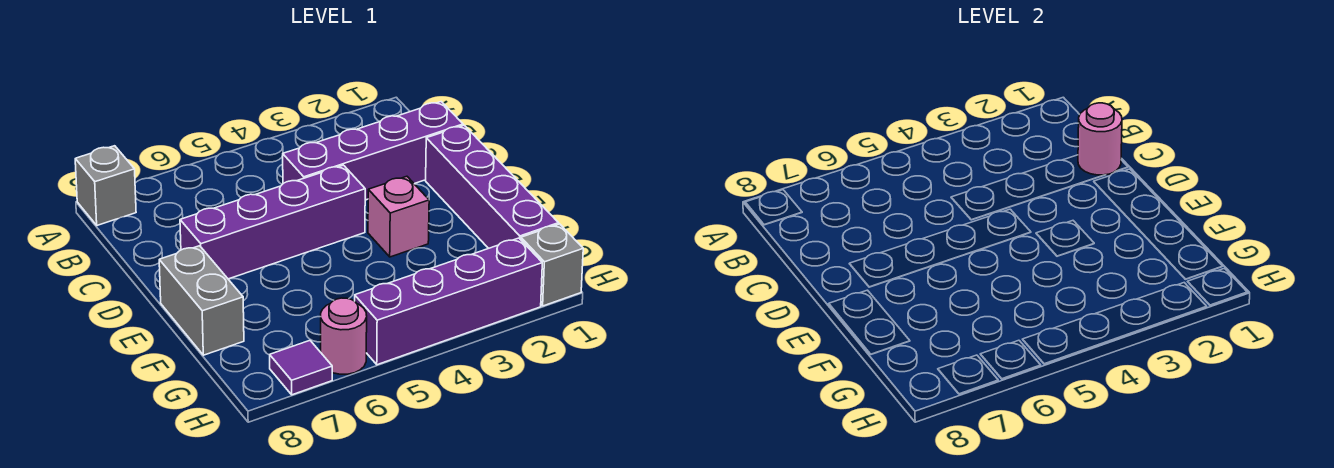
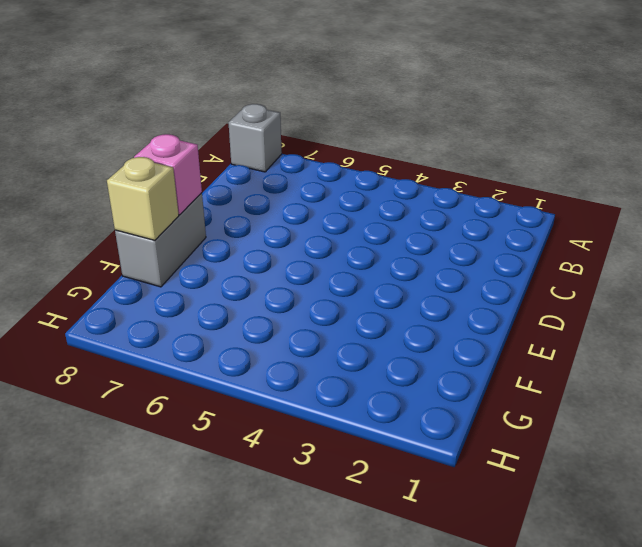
pink brick E8 level 2 -> pink brick E3 level 1
tan brick F8 level 2 -> none
none -> purple brick C1:C4 level 1
none -> purple brick D1:G1 level 1

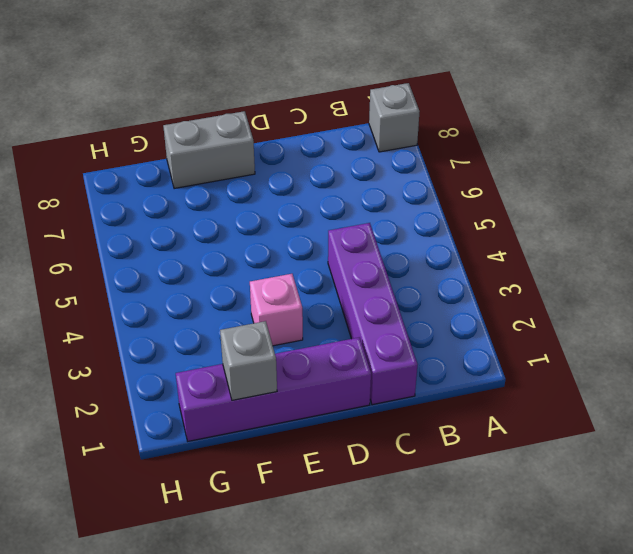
grey brick F1 level 2 -> grey brick H1 level 1
none -> purple brick D4:D7 level 1
none -> purple brick H2:H5 level 1

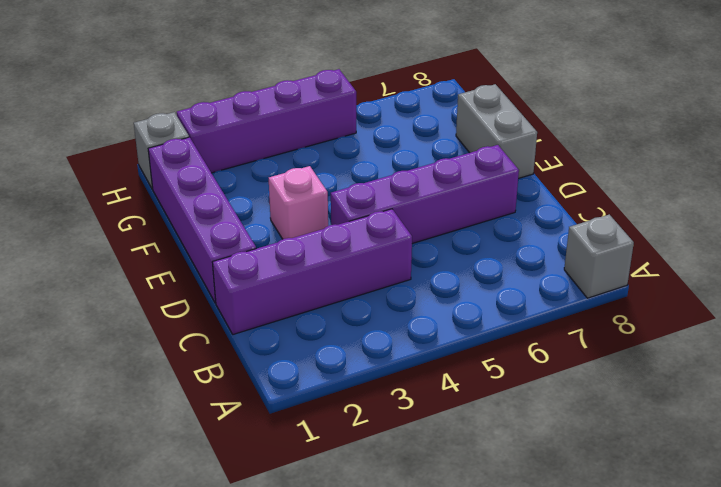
none -> pink round brick H6 level 1
none -> purple tile H7 level 1

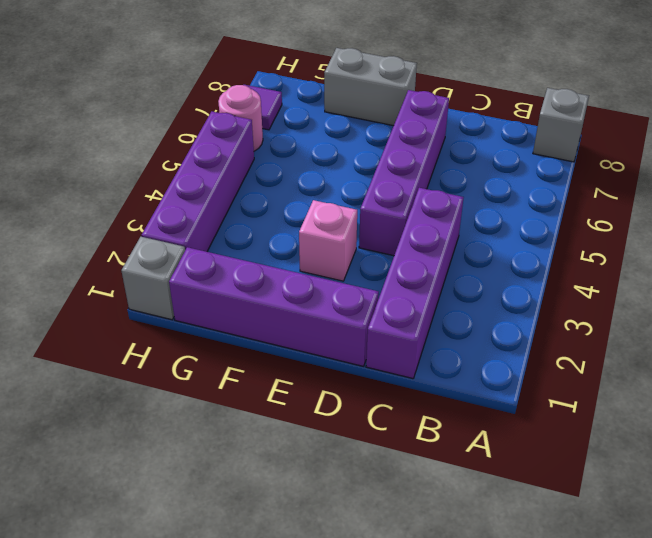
none -> pink round brick C1 level 2

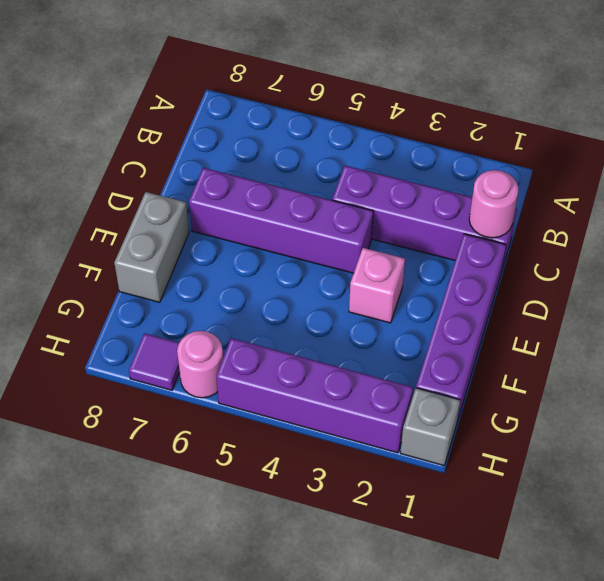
none -> grey brick A8 level 1

